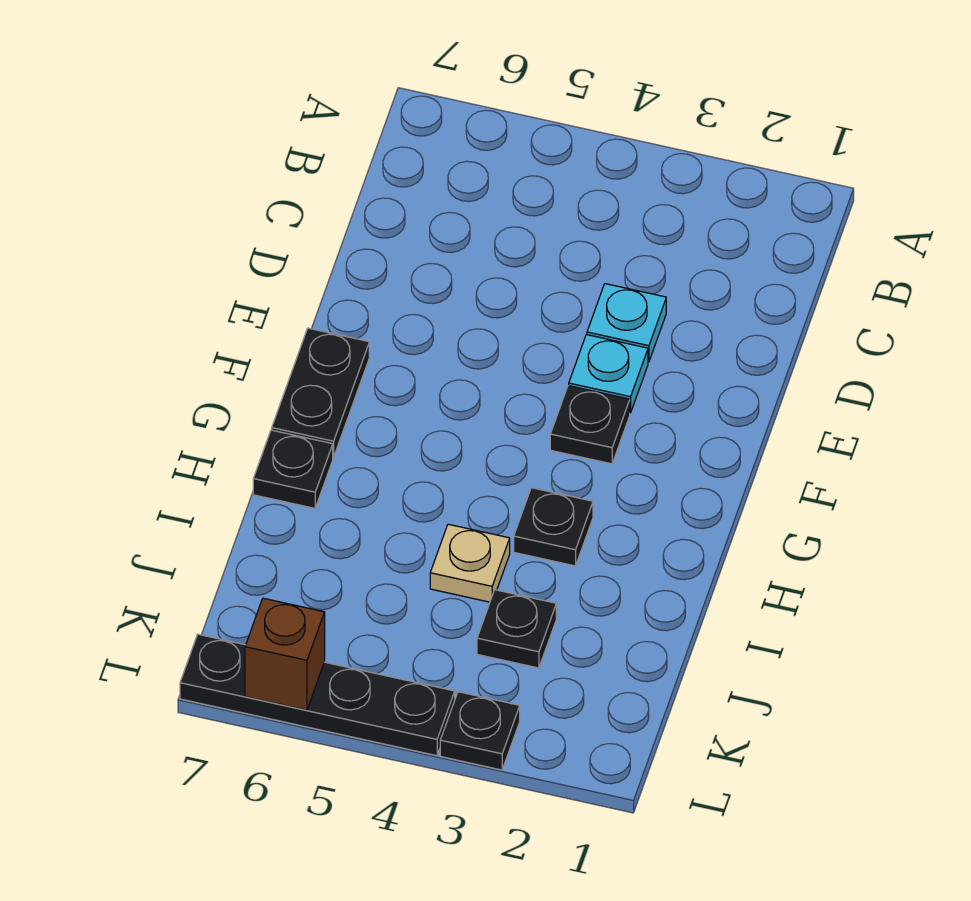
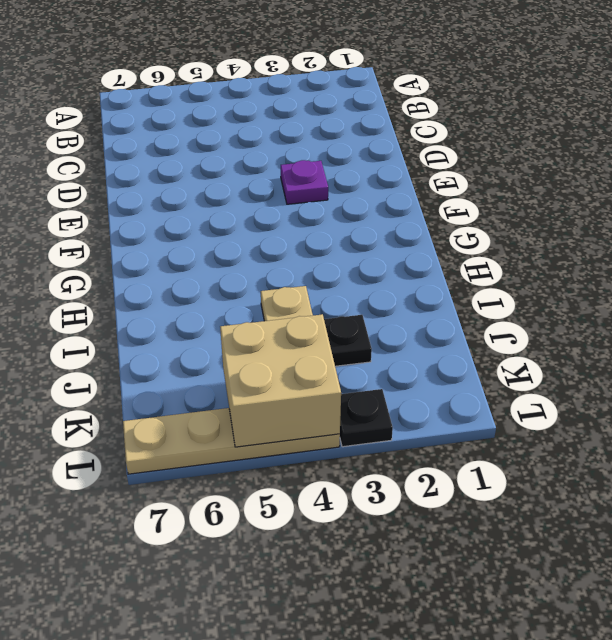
purple plate E3 level 1 -> cyan plate E3 level 1
tan brick K4:L5 level 2 -> none
tan plate L4:L7 level 1 -> black plate L4:L7 level 1
none -> cyan plate D3 level 1
none -> black plate F3 level 1

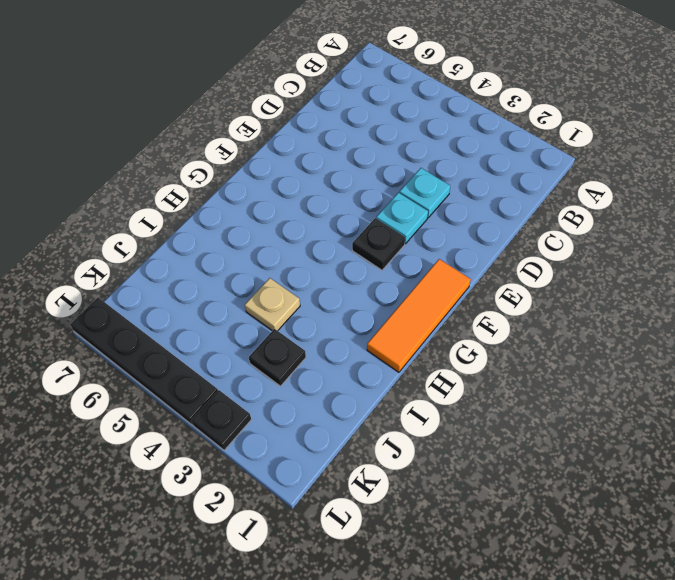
orange tile F1:H1 level 1 -> none
none -> black plate F7:G7 level 1
none -> black plate H3 level 1

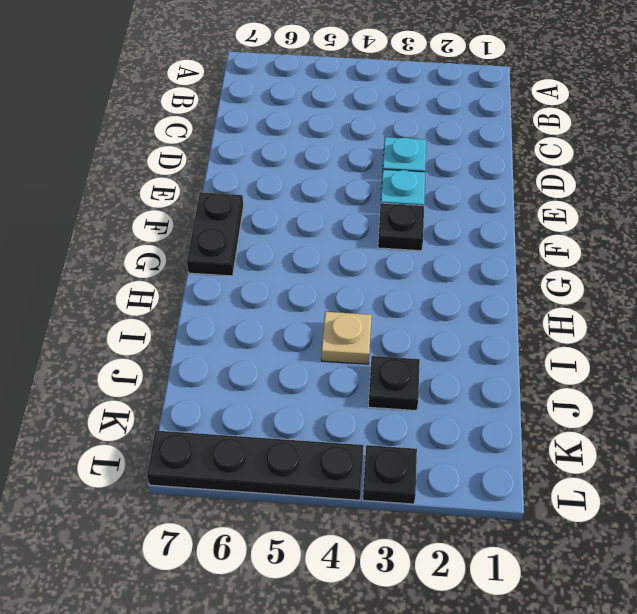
none -> black plate H3 level 1
none -> black plate H7 level 1

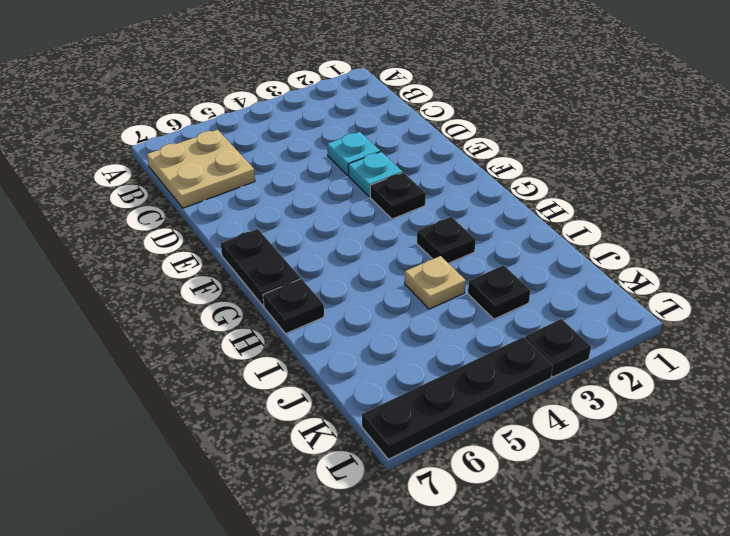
tan plate B6:C7 level 1 -> none
none -> brown brick L6 level 2

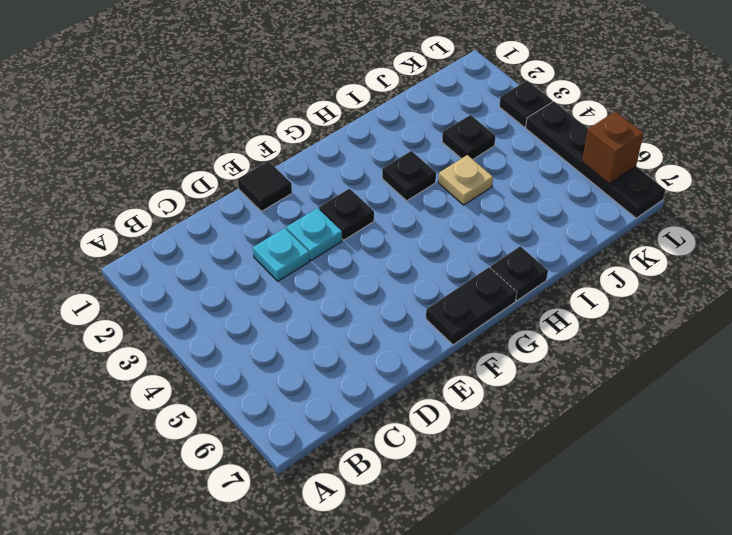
black tile E1 level 1 -> none

